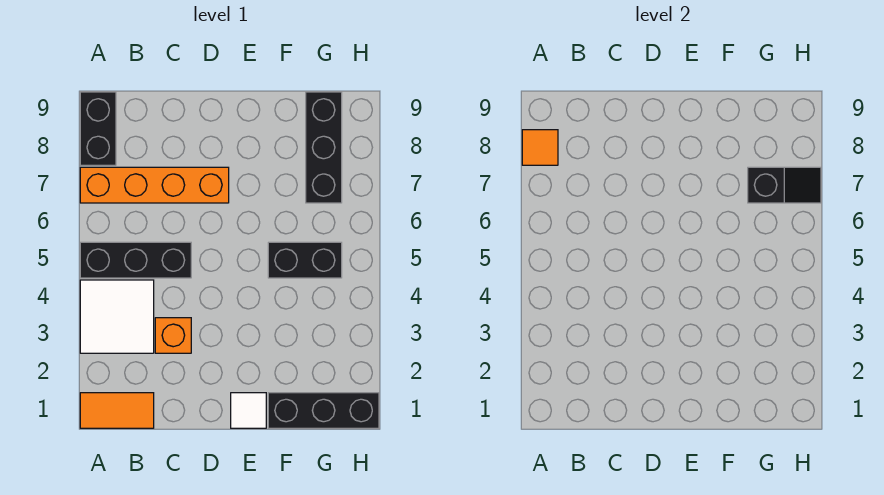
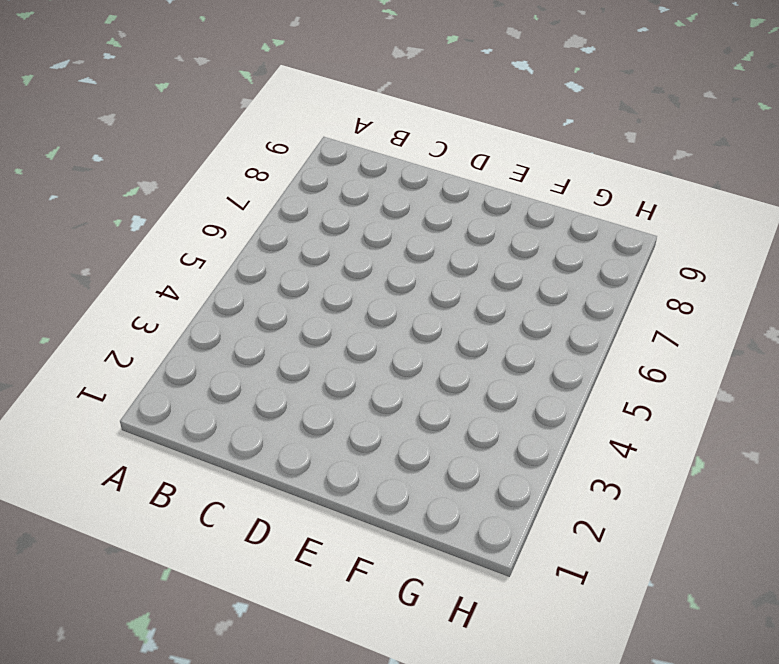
none -> orange tile A1:B1 level 1
none -> white tile A3:B4 level 1
none -> black brick A5:C5 level 1

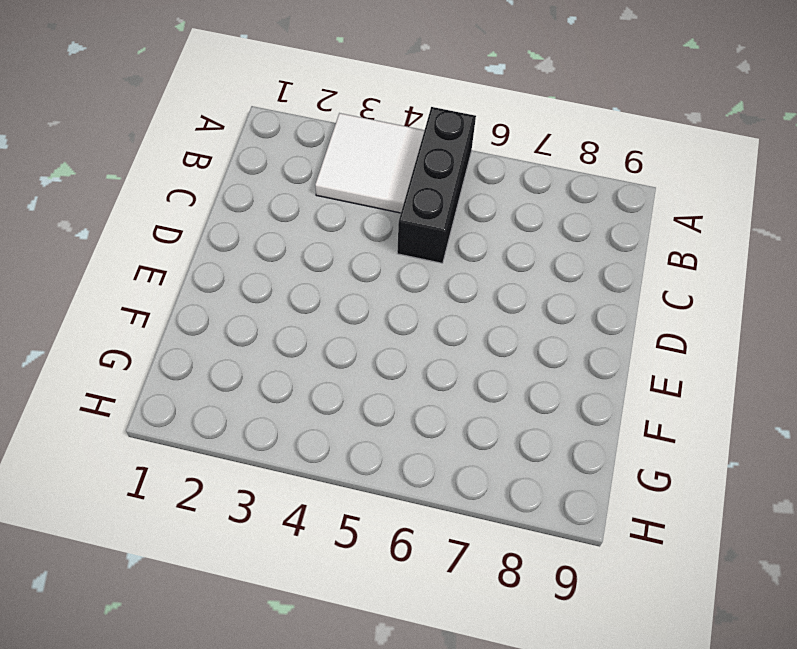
none -> orange tile A1:B1 level 1
none -> orange brick A7:D7 level 1
none -> black brick A8:A9 level 1

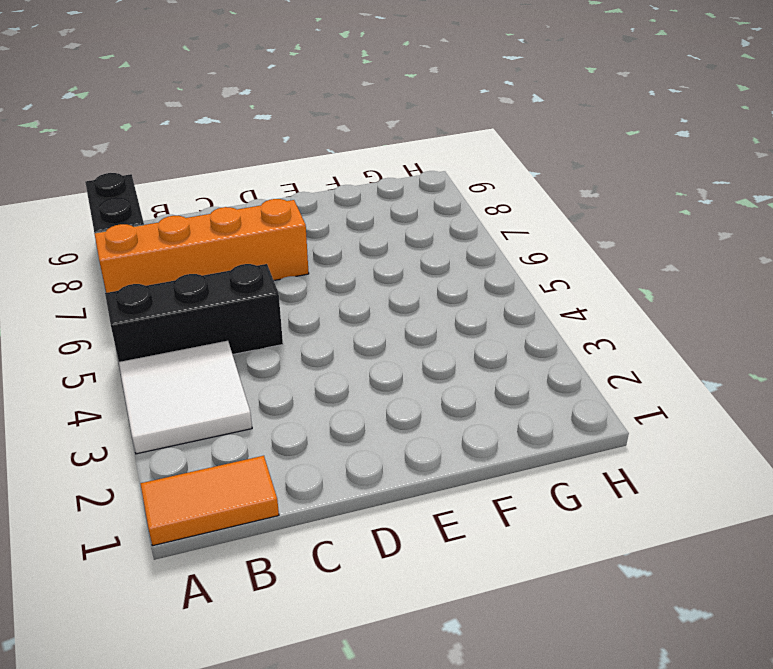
none -> orange brick C3 level 1
none -> white tile E1 level 1
none -> black brick F1:H1 level 1

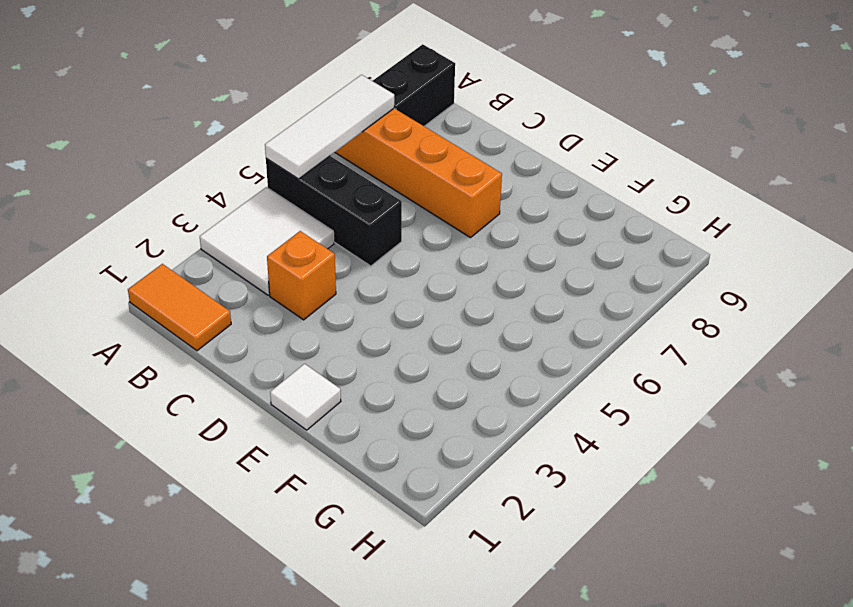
white tile A5:A7 level 2 -> none
none -> black brick F1:H1 level 1
none -> black brick F5:G5 level 1
none -> black brick G7:G9 level 1

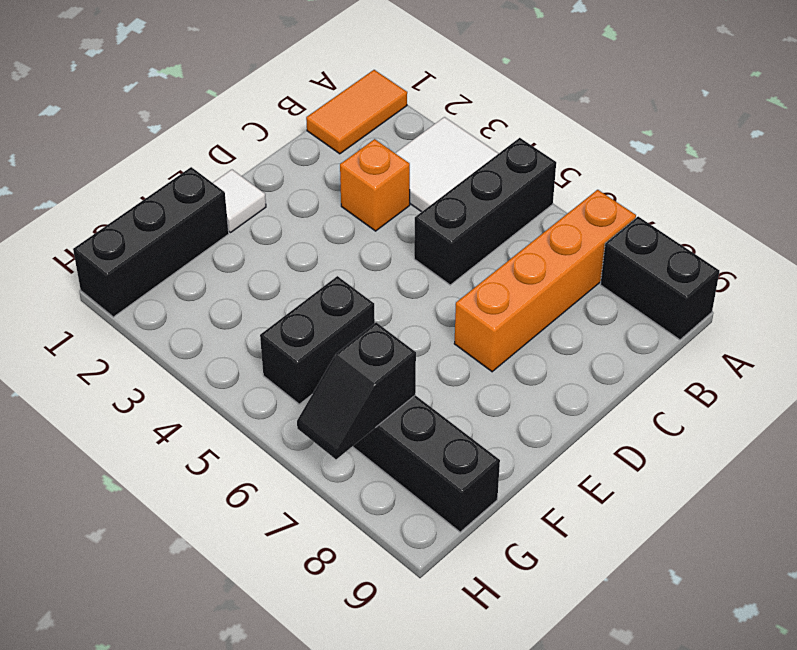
none -> orange tile A8 level 2

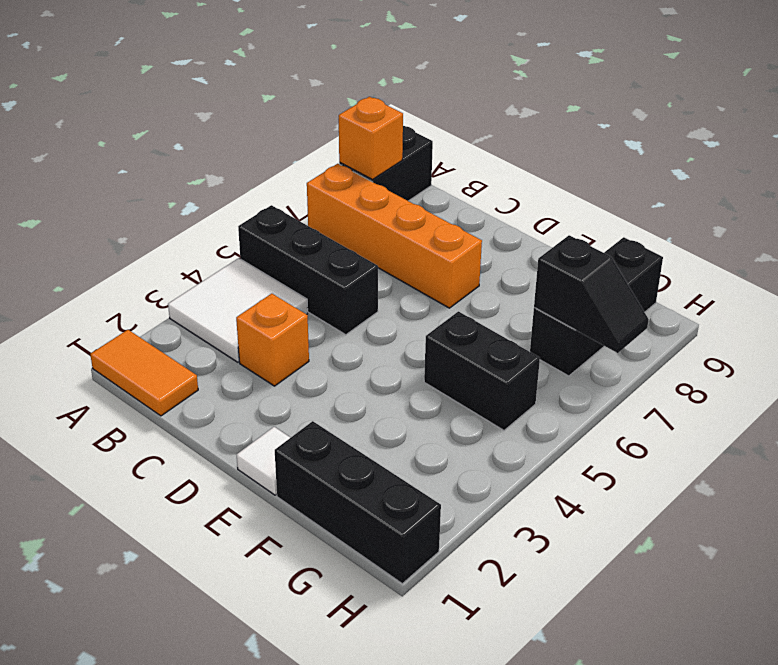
orange brick A8 level 2 -> orange tile A8 level 2

